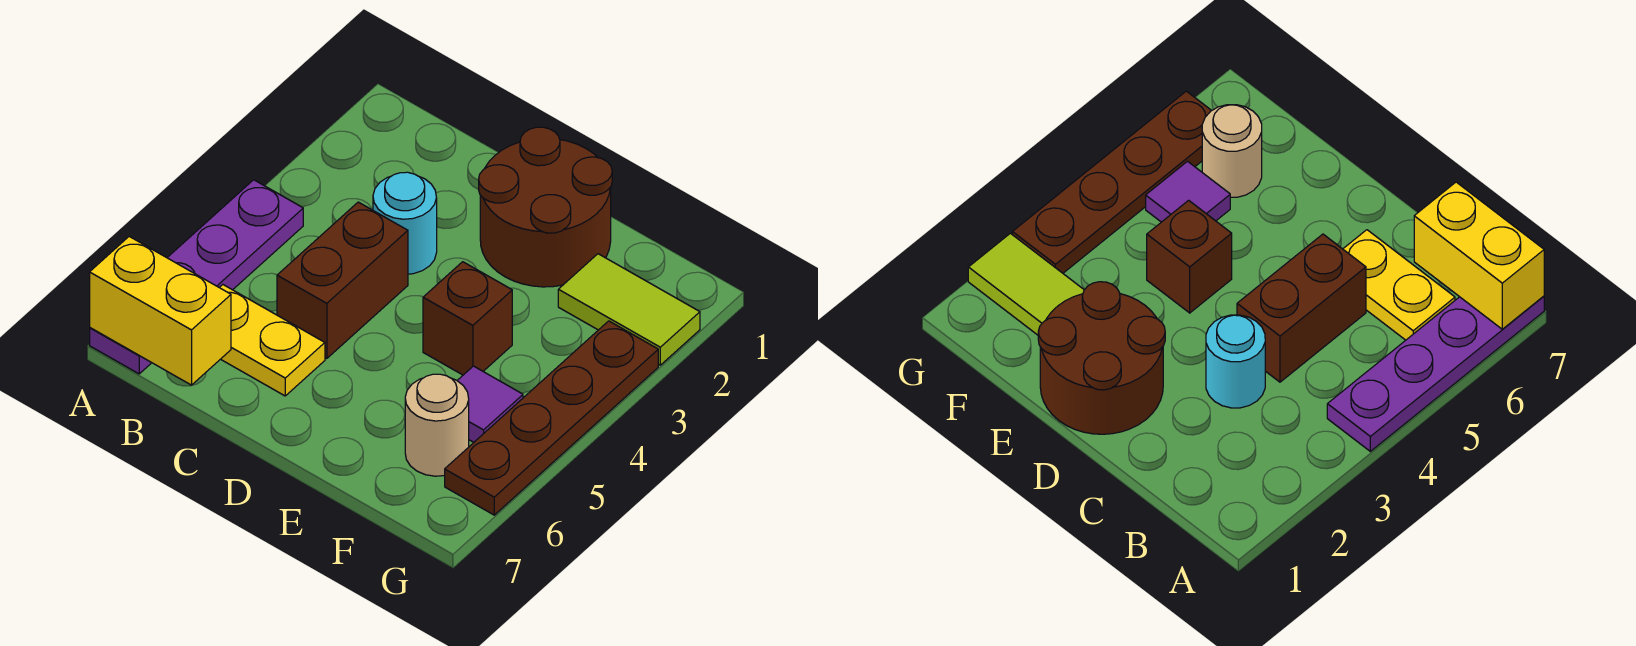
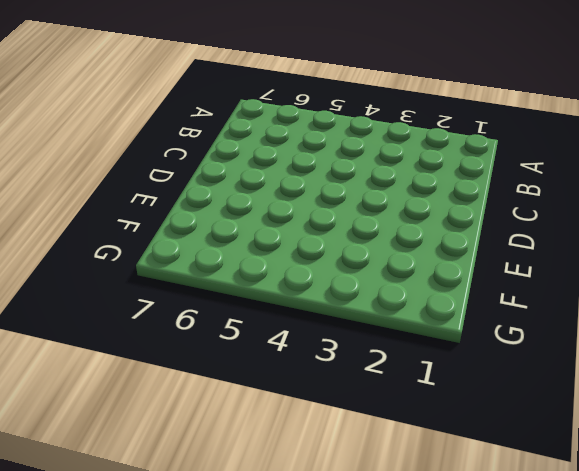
none -> purple plate A4:A7 level 1
none -> yellow plate B6:C6 level 1

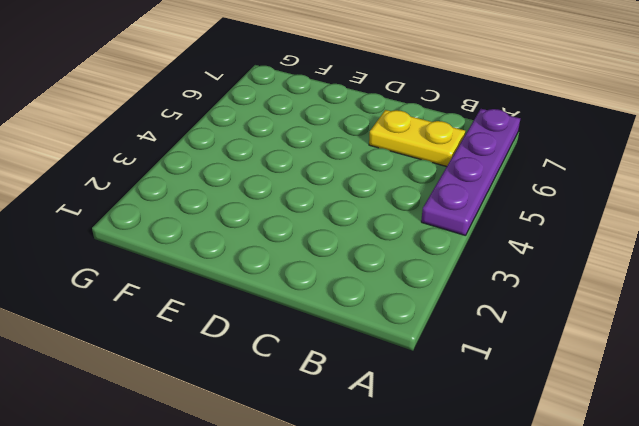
none -> cyan round brick C3 level 1
none -> brown brick C4:C5 level 1

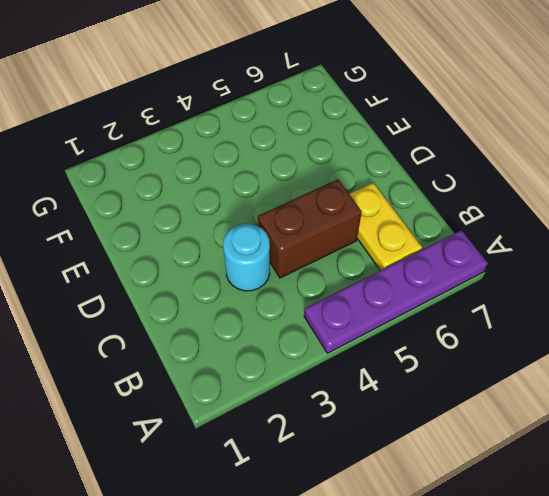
none -> brown round brick D1:E2 level 1
none -> brown brick E4 level 1

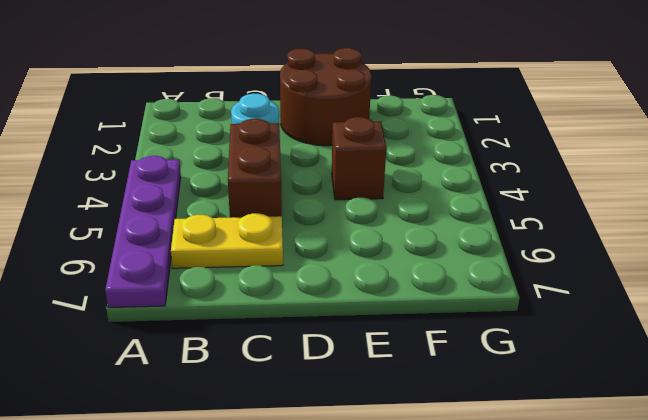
none -> lime tile F2:G2 level 1
none -> purple tile F5 level 1

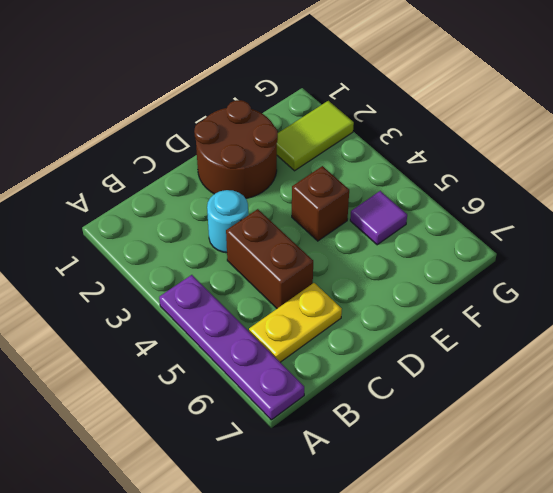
none -> tan round brick F6 level 1
none -> brown plate G3:G6 level 1

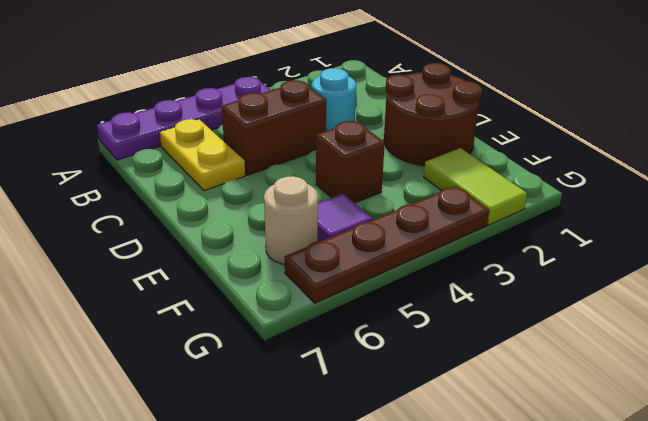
none -> yellow brick A7:B7 level 2

